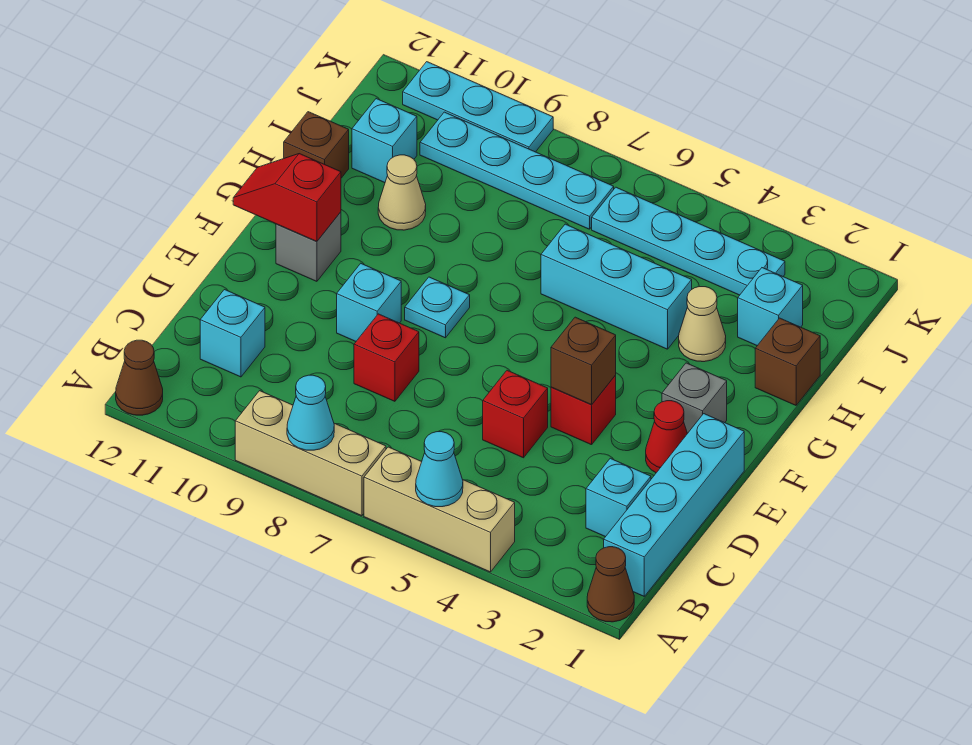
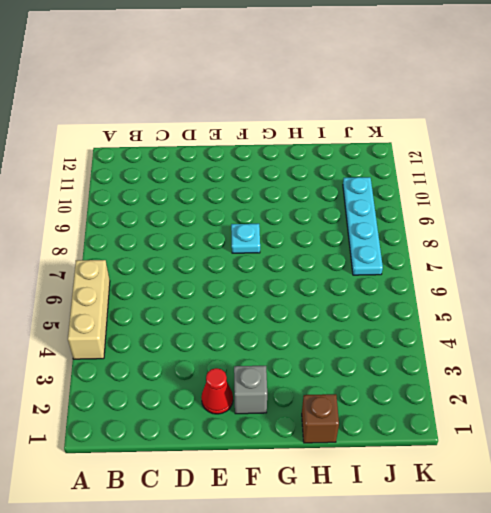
none -> brown cone A1 level 1
none -> tan brick A7:A9 level 1
none -> brown cone A12 level 1

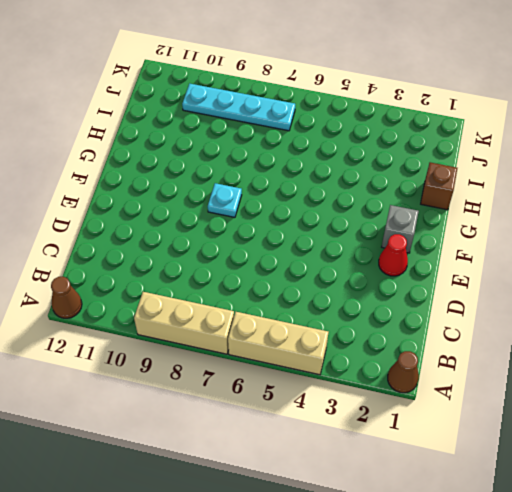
none -> cyan brick B1:E1 level 1
none -> cyan brick C2 level 1
none -> cyan brick C11 level 1

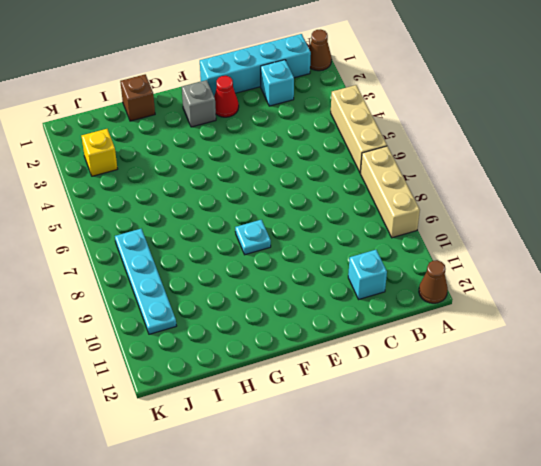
yellow brick J3 level 1 -> cyan plate J3:J6 level 1
none -> red brick D5 level 1
none -> red brick D8 level 1
none -> red brick E4 level 1

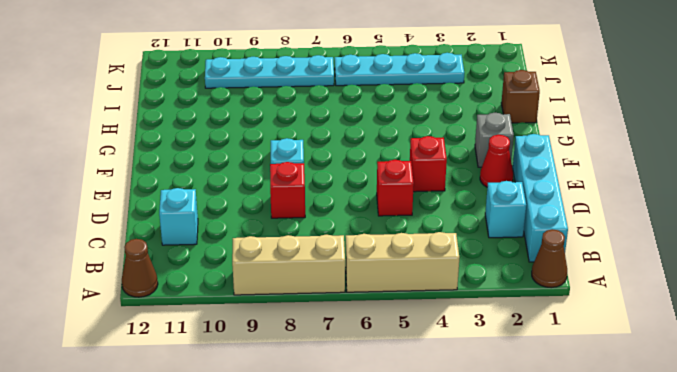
none -> cyan brick E9 level 1
none -> grey brick F11 level 1
none -> tan cone H3 level 1

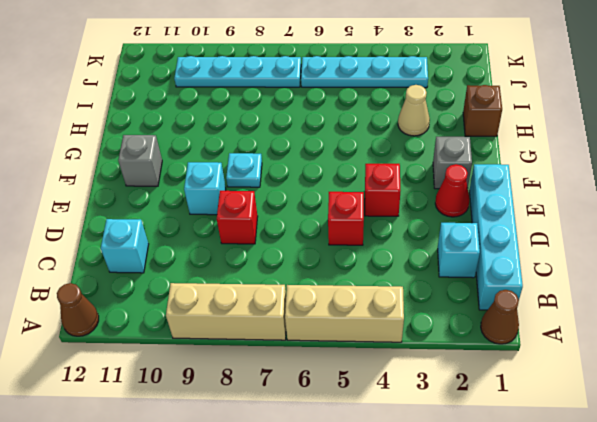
none -> cyan brick H4:H6 level 1
none -> tan cone H10 level 1
none -> brown brick H12 level 1

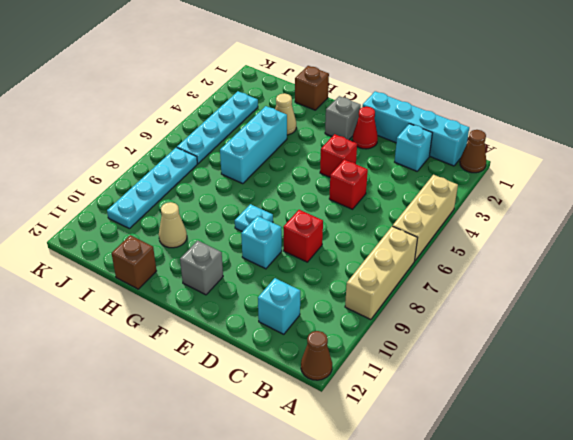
none -> cyan brick I2 level 1
none -> cyan brick I11 level 1
none -> cyan plate K9:K11 level 1

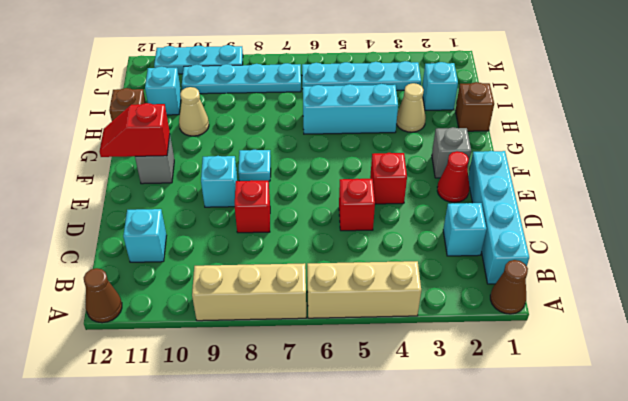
none -> cyan cone A5 level 2
none -> cyan cone A8 level 2
none -> brown brick E4 level 2

